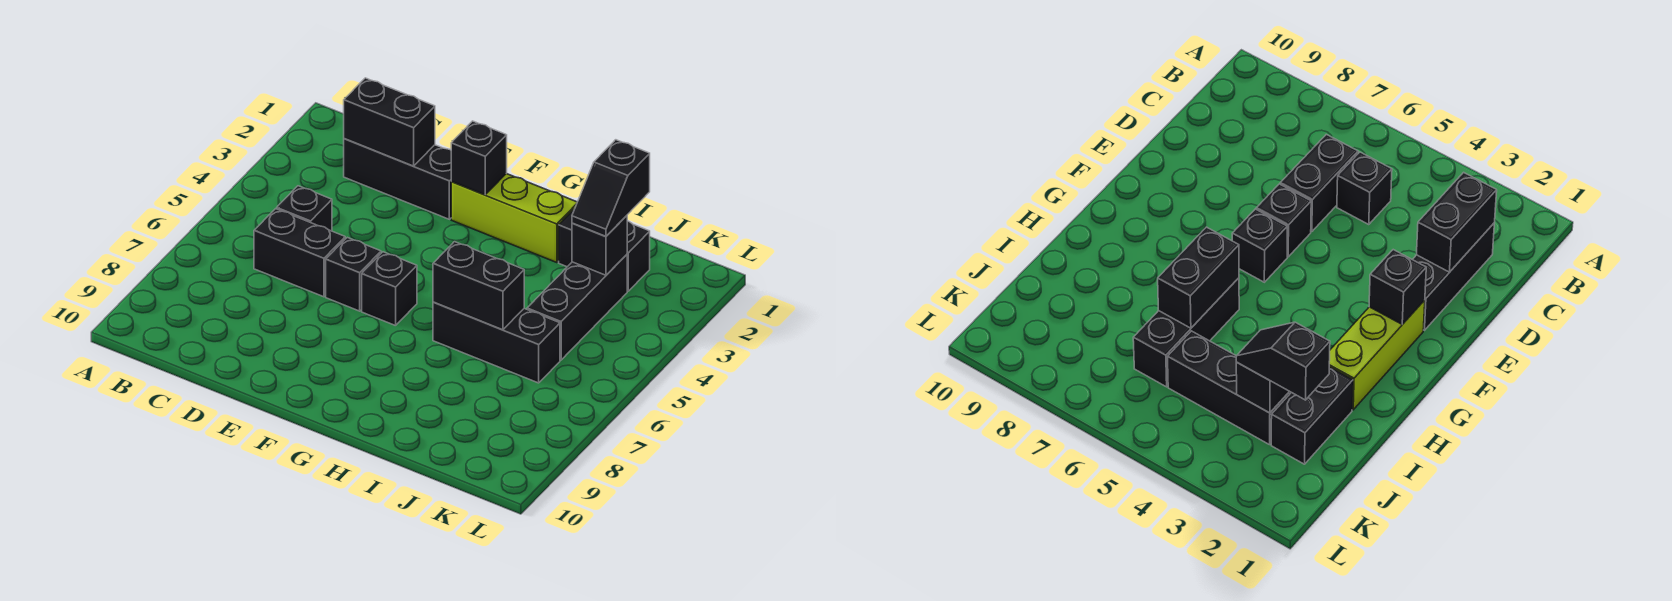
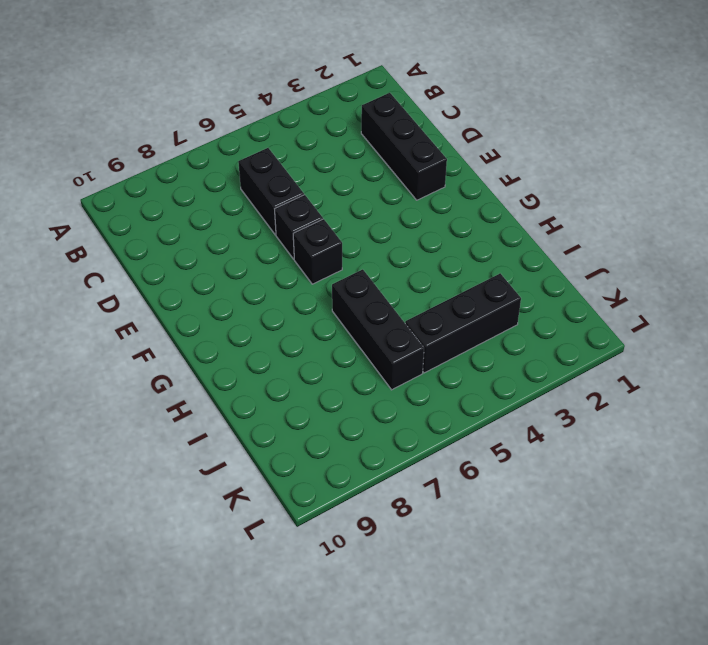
none -> black brick C5 level 1
none -> lime brick F2:H2 level 1
none -> black brick I2:J2 level 1

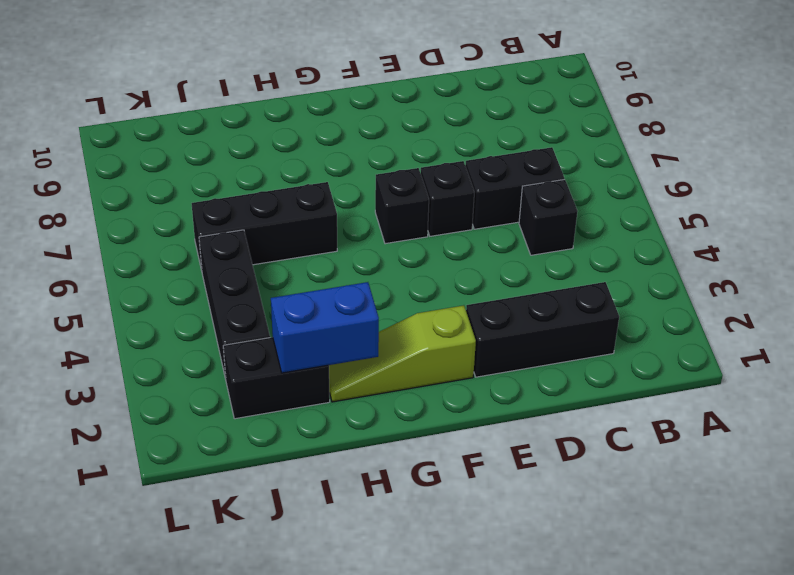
lime slope F2:H2 level 1 top F -> lime brick F2:H2 level 1
blue brick H2:I2 level 2 -> none
none -> black brick C2:D2 level 2
none -> black brick F2 level 2
none -> black brick H6:I6 level 2

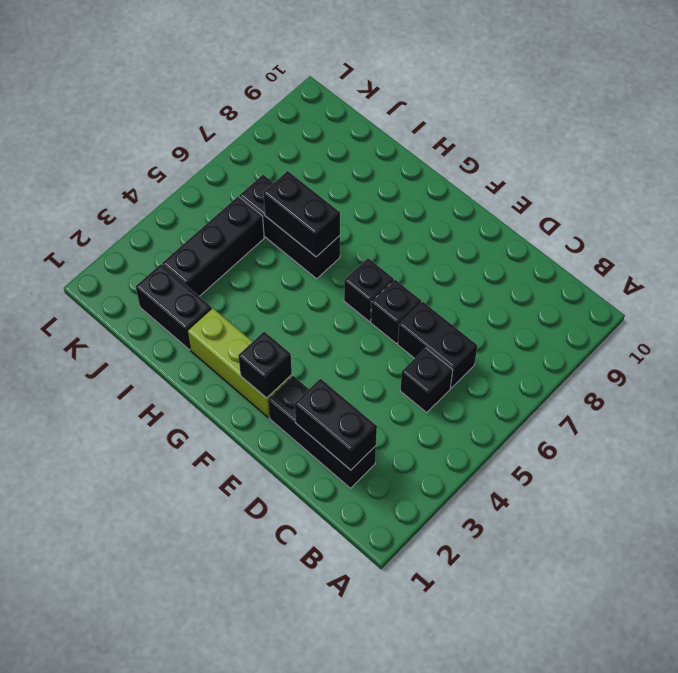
none -> black brick J3 level 2
none -> black slope J2:J3 level 3 top 2

